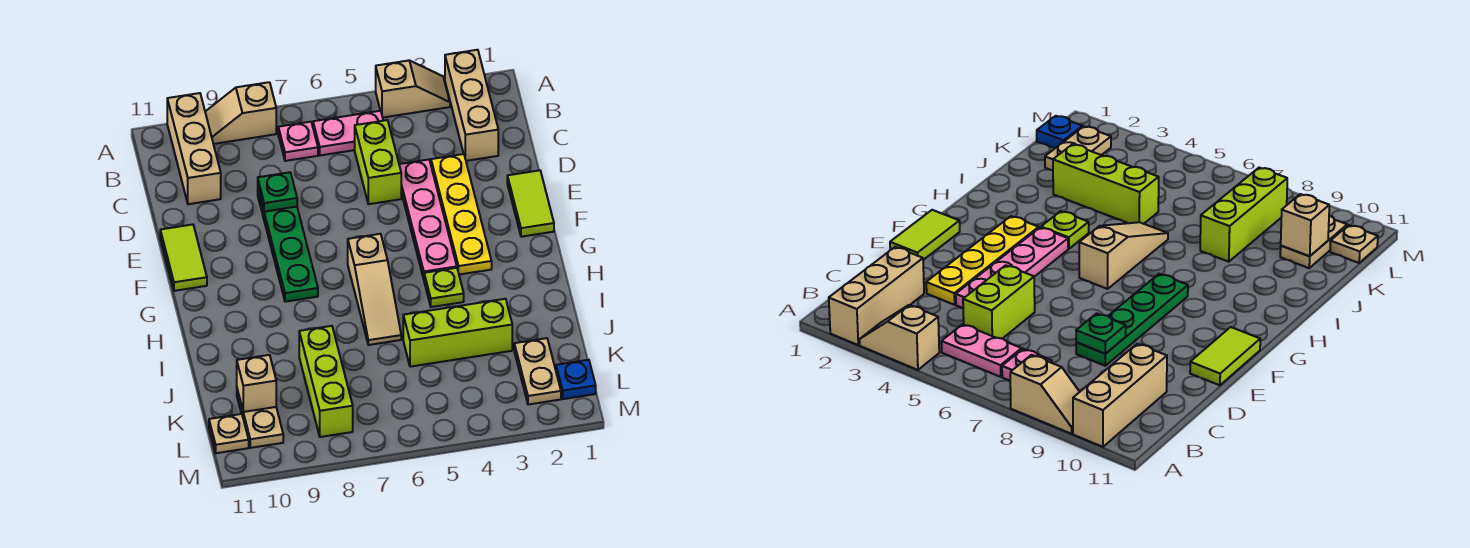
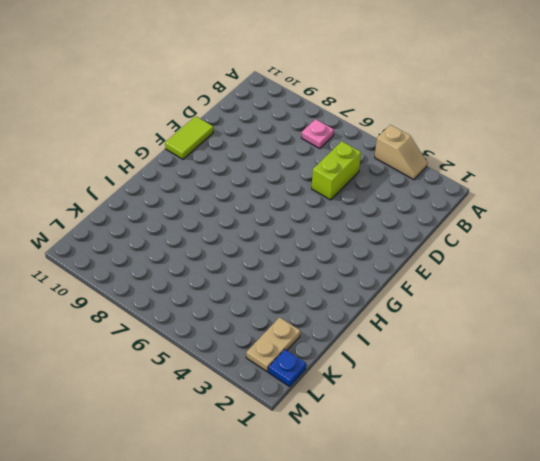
none -> tan brick A2:C2 level 1
none -> tan slope A8:A9 level 1 top 8
none -> tan brick A10:C10 level 1

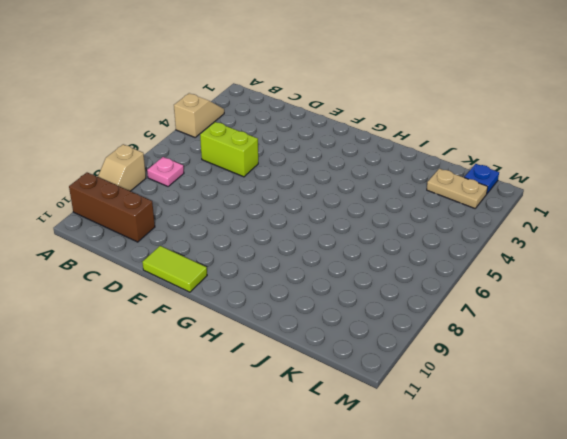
brown brick A10:C10 level 1 -> tan brick A10:C10 level 1
none -> tan brick A2:C2 level 1
none -> pink plate B5:B6 level 1
none -> yellow plate D3:G3 level 1

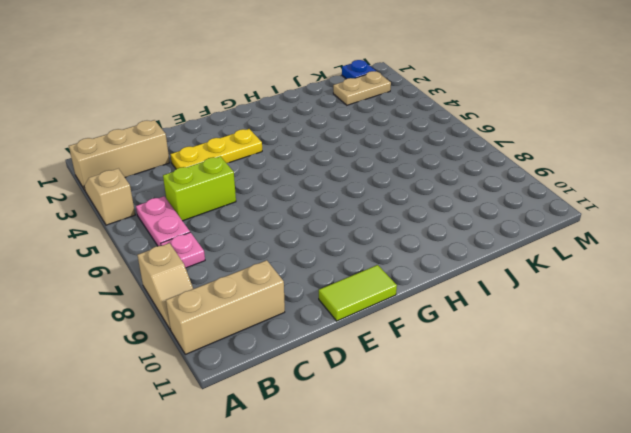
yellow plate D3:F3 level 1 -> yellow plate D3:G3 level 1
none -> pink plate D4:G4 level 1
none -> green plate D8:G8 level 1
none -> lime tile E1:F1 level 1

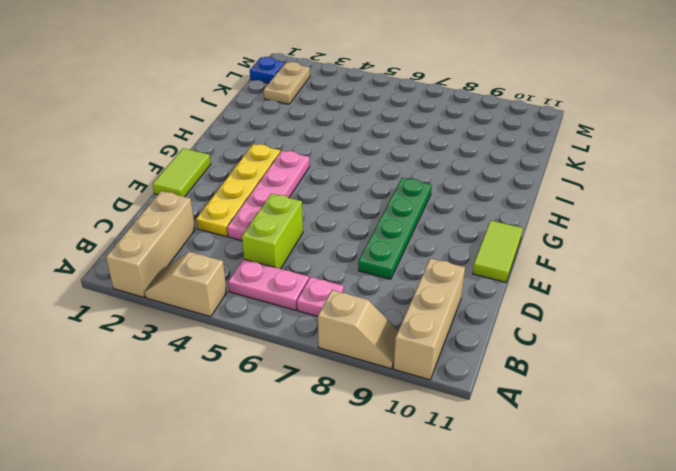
none -> tan slope G6:I6 level 1 top G
none -> lime plate H4 level 1
none -> lime brick J3:J5 level 1

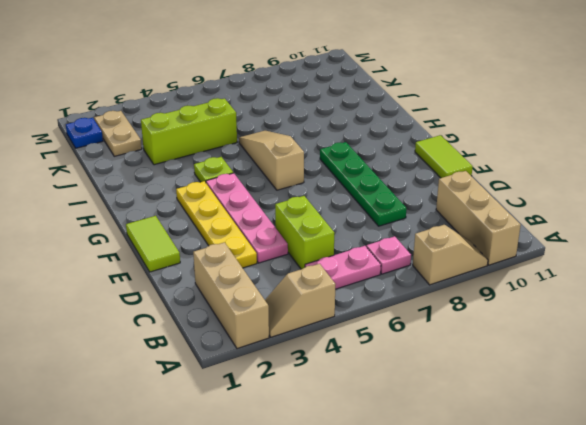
none -> lime brick J8:L8 level 1
none -> tan plate K10:L10 level 1
none -> tan plate L11 level 1

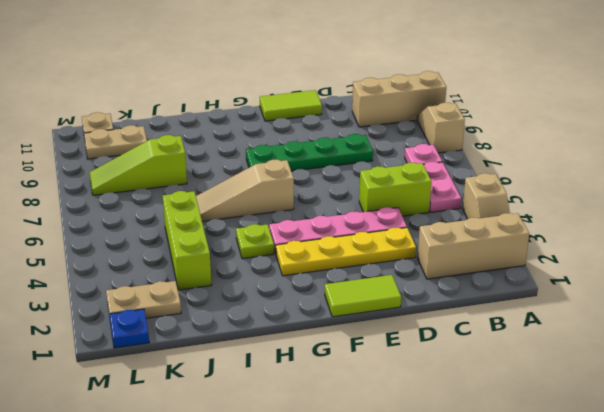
lime slope J8:L8 level 1 top J -> lime brick J8:L8 level 1
none -> green plate D8 level 2
none -> tan brick K10 level 2

